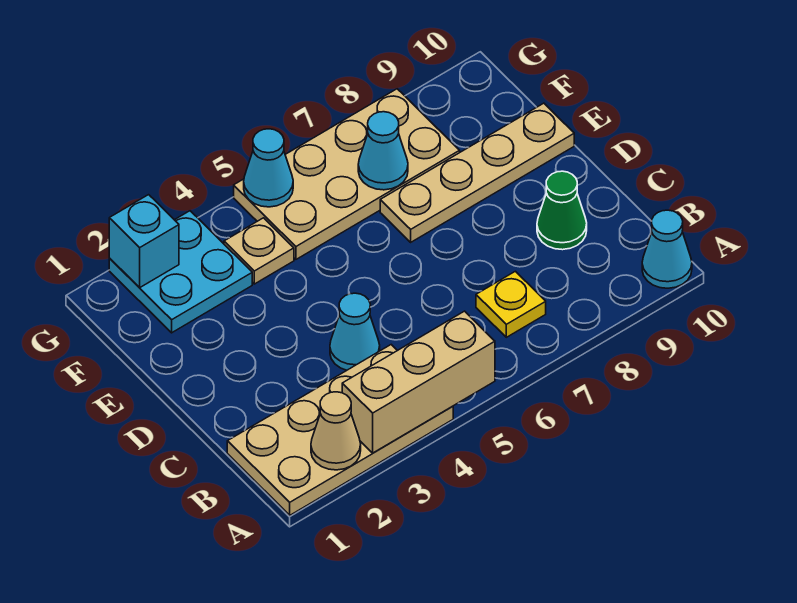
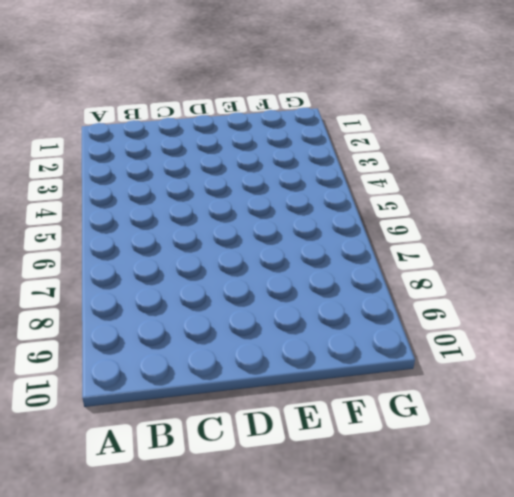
none -> tan plate A1:B4 level 1
none -> cyan cone A10 level 1
none -> yellow plate B7 level 1

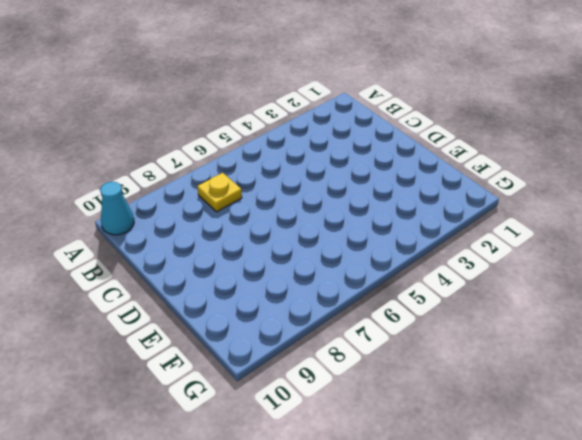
none -> tan plate A1:B4 level 1
none -> cyan cone C4 level 1
none -> green cone C9 level 1

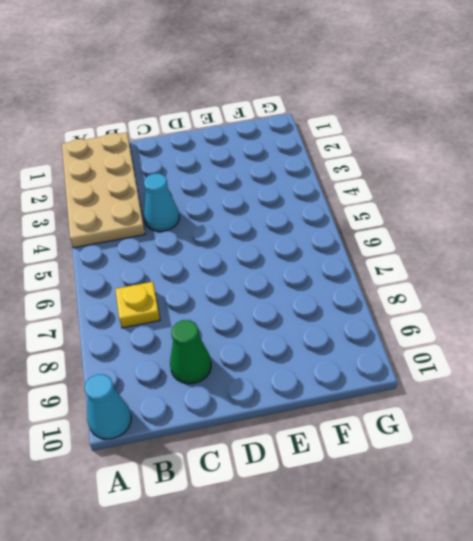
none -> tan plate E7:E10 level 1
none -> cyan plate F2:G3 level 1
none -> tan plate F4 level 1

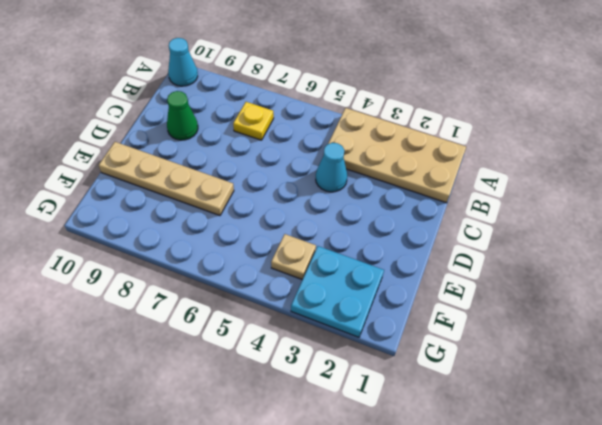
none -> tan plate F5:G8 level 1
none -> tan cone A2 level 2
none -> tan brick A3:A5 level 2

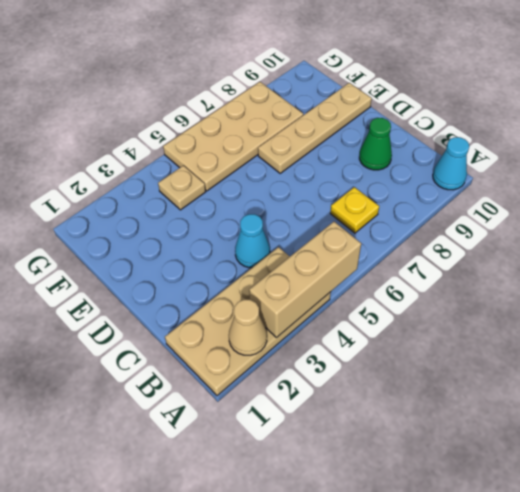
none -> cyan plate F2:G3 level 1
none -> cyan cone F7 level 2
none -> cyan brick G2 level 2

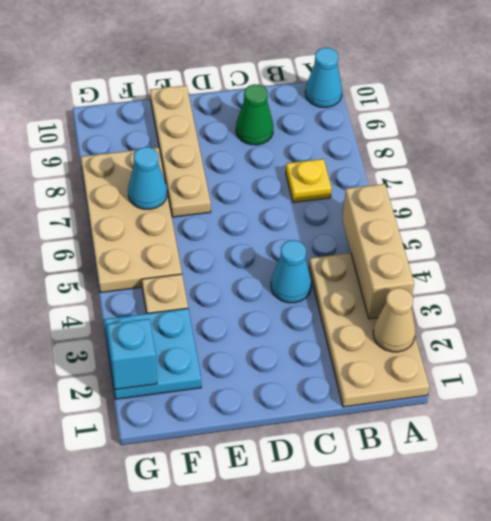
none -> cyan cone G5 level 2

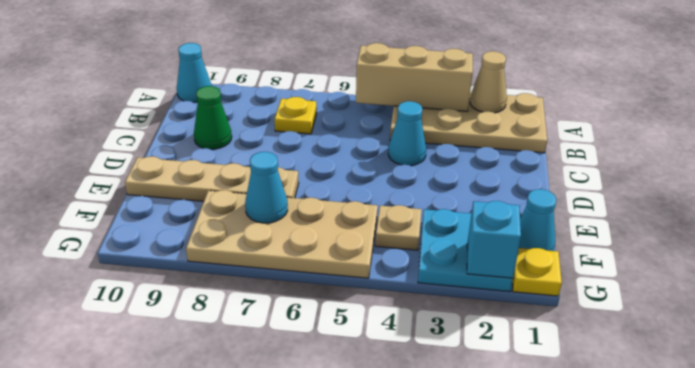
cyan cone F1 level 1 -> cyan cone G5 level 2
yellow plate G1 level 1 -> none

